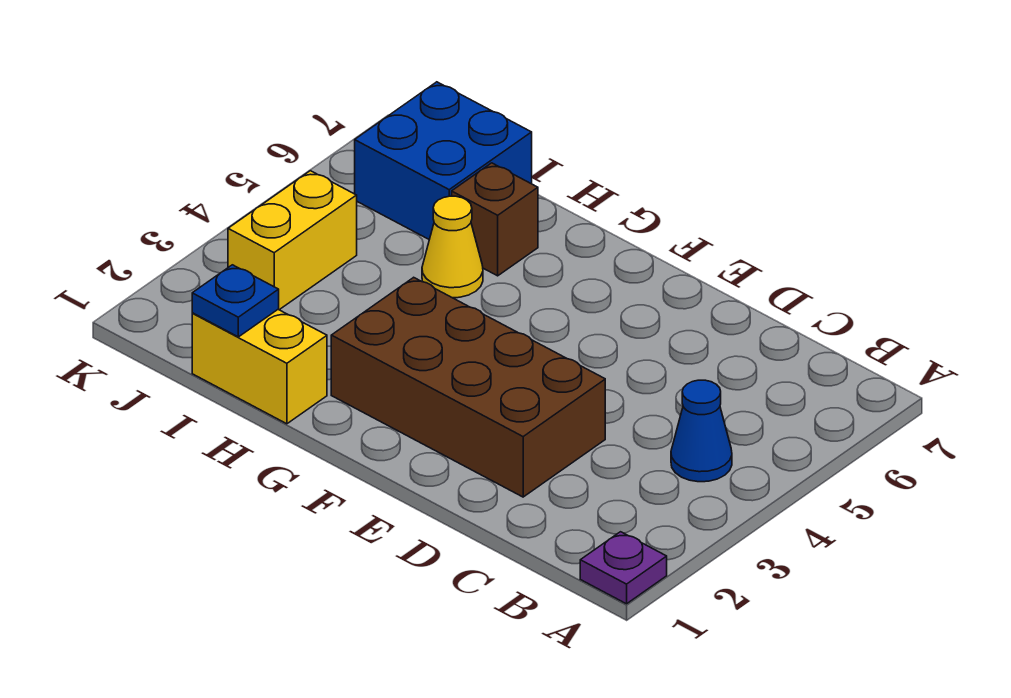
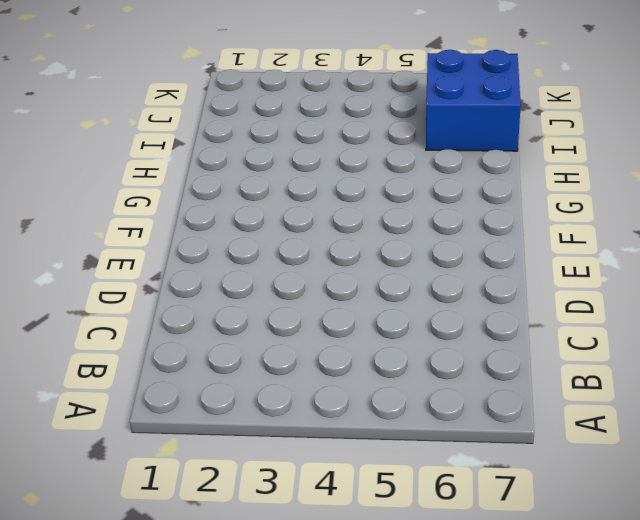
none -> purple plate A1 level 1
none -> blue cone B4 level 1

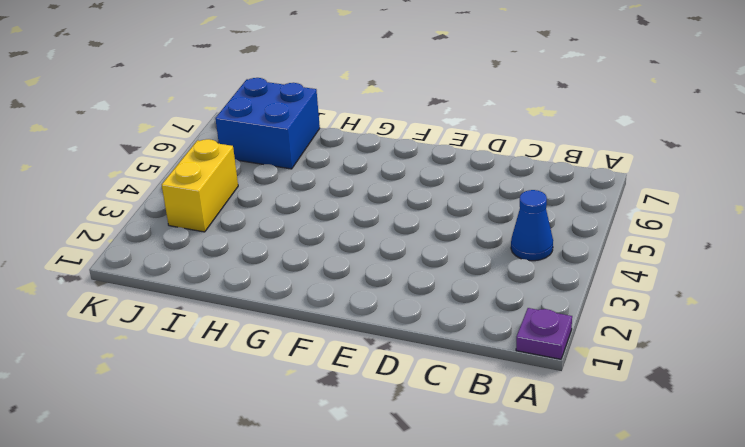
none -> brown brick D2:G3 level 1
none -> yellow brick H1:I1 level 1

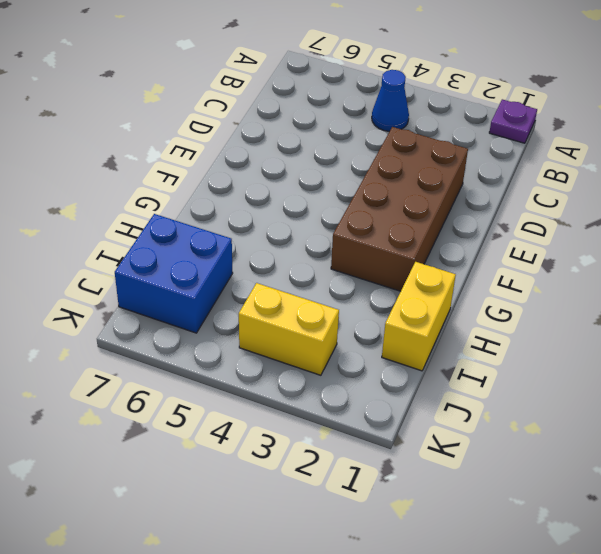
none -> yellow cone H5 level 1
none -> brown brick H6 level 1

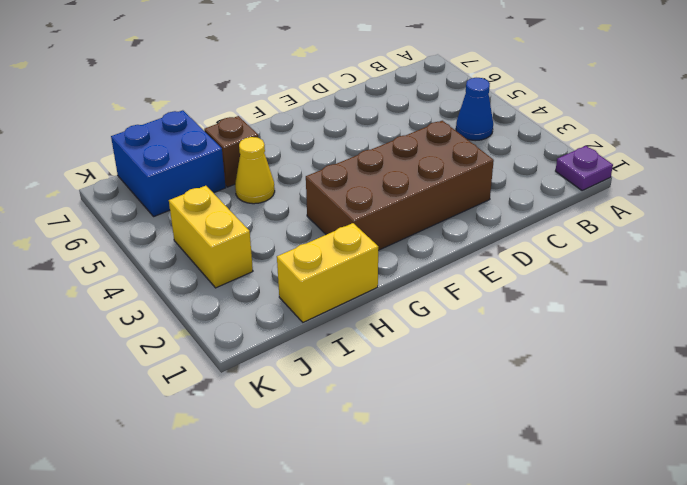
none -> blue plate I1 level 2

